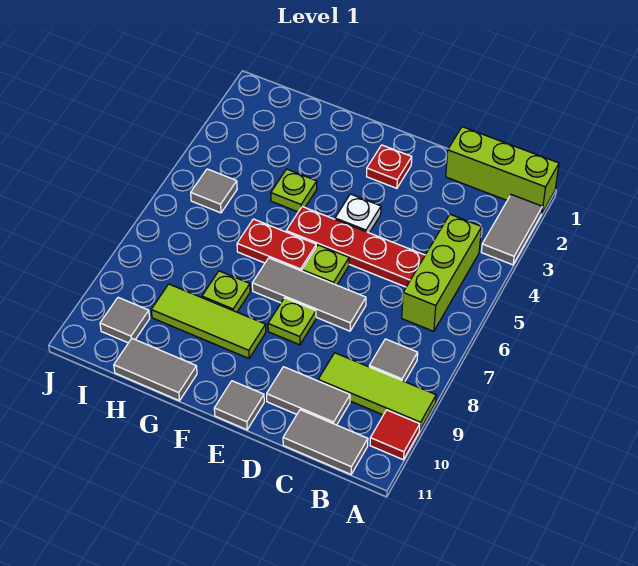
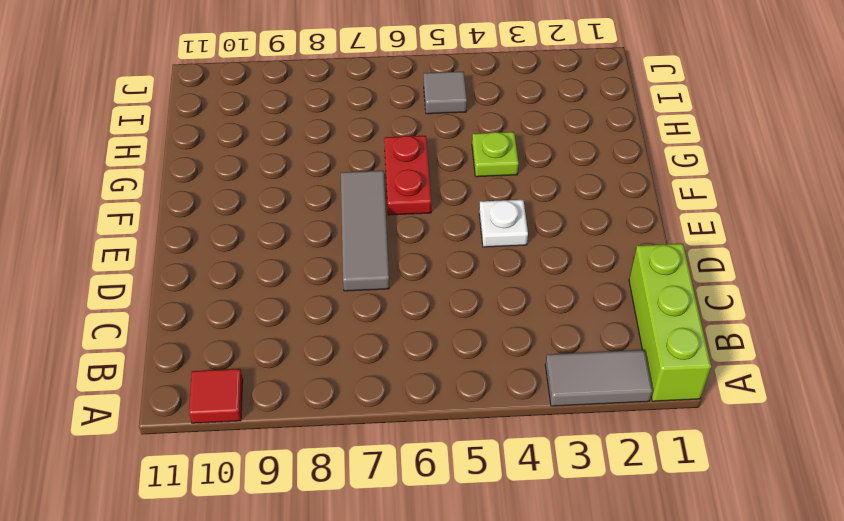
none -> lime tile A9:C9 level 1
none -> lime brick B4:B6 level 1
none -> grey tile B8 level 1

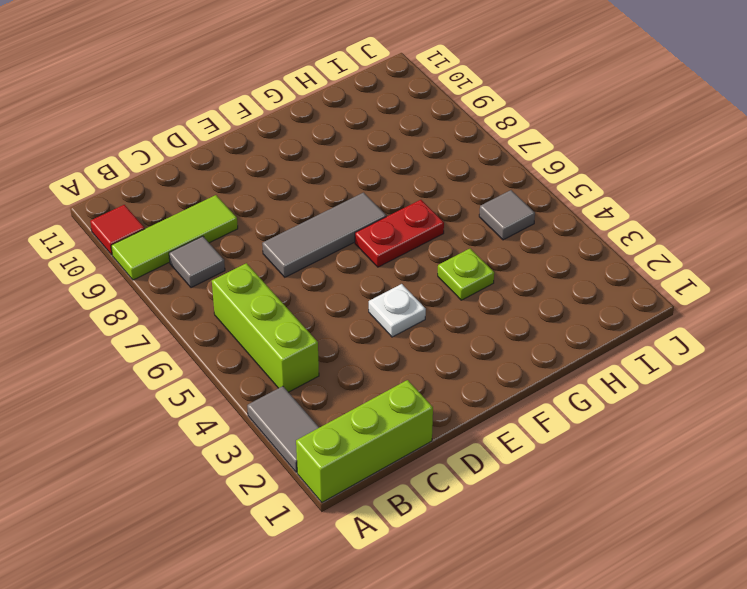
none -> grey tile B11:C11 level 1
none -> red plate C5:F5 level 1
none -> grey tile C10:D10 level 1

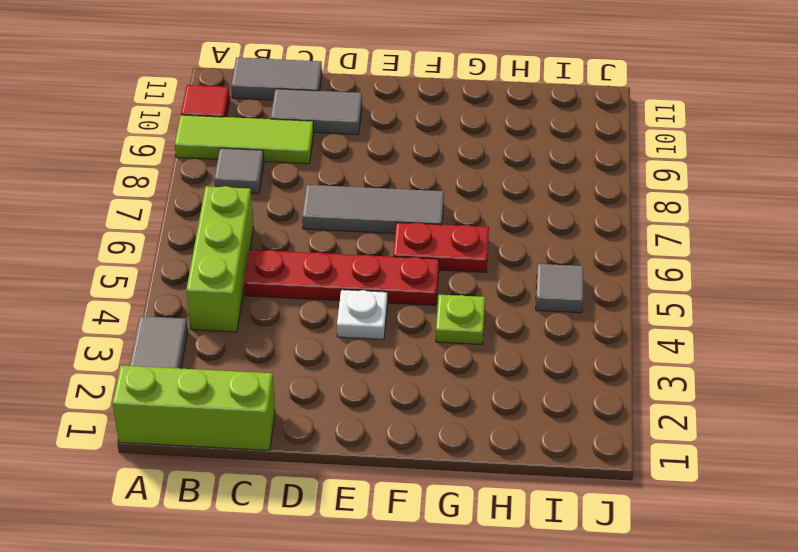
none -> red plate E2 level 1
none -> lime plate E6 level 1
none -> lime plate E8 level 1

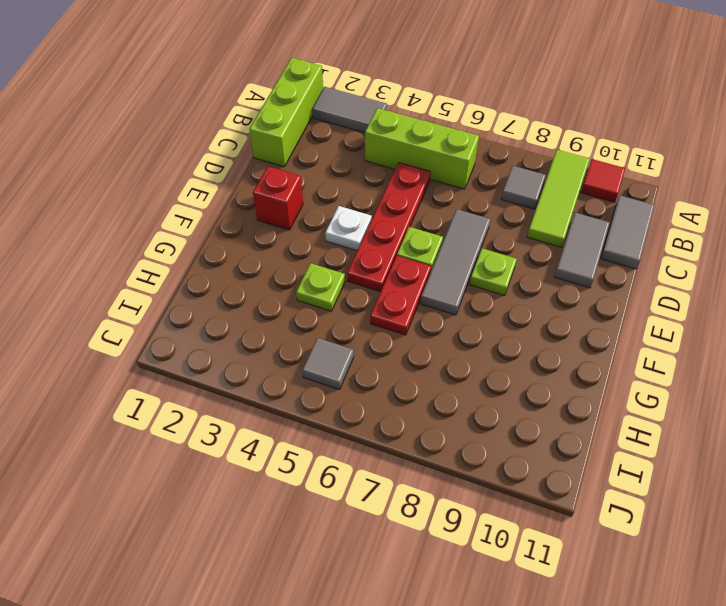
red brick E2 level 1 -> red plate E2 level 1
none -> grey tile E11 level 1
none -> lime tile F9:H9 level 1
none -> lime plate G8 level 1

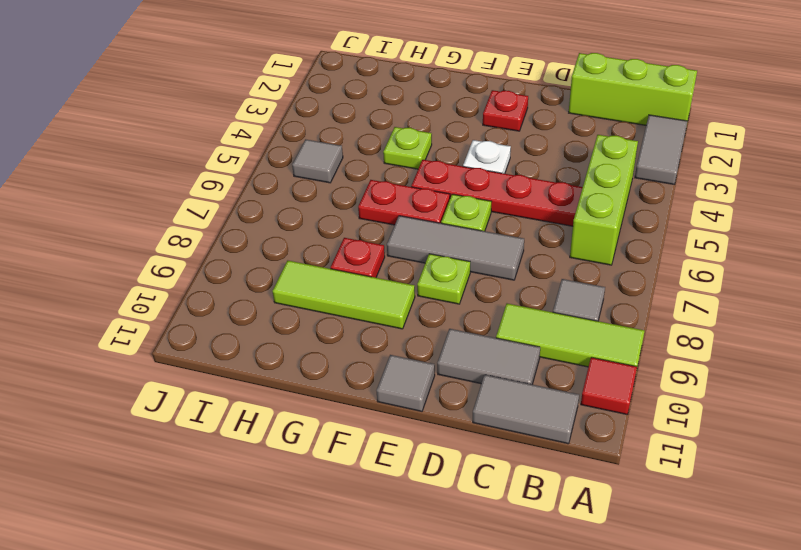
red plate G8 level 1 -> lime plate G8 level 1
none -> grey tile G11:H11 level 1
none -> grey tile I10 level 1

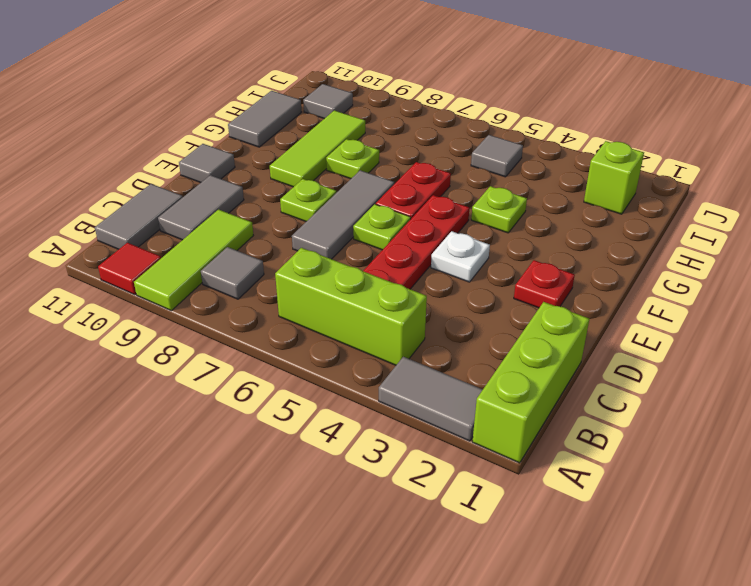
lime brick I2 level 1 -> none

